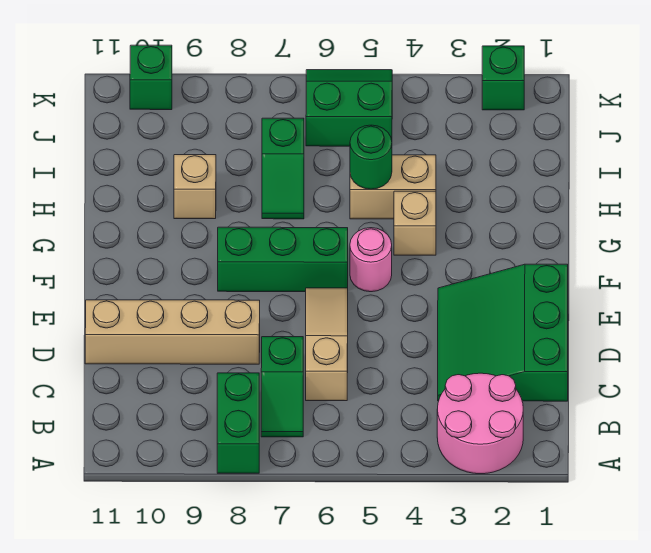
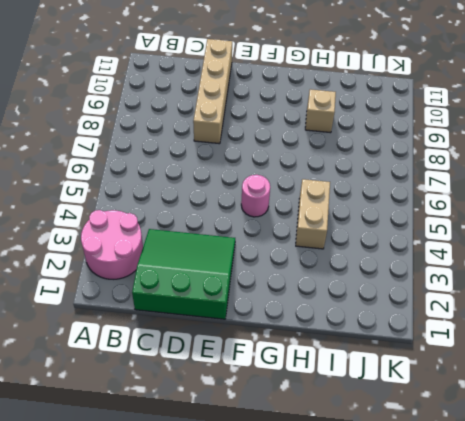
none -> green brick A8:B8 level 1
none -> green slope B7:C7 level 1 top C
none -> tan slope C6:E6 level 1 top C

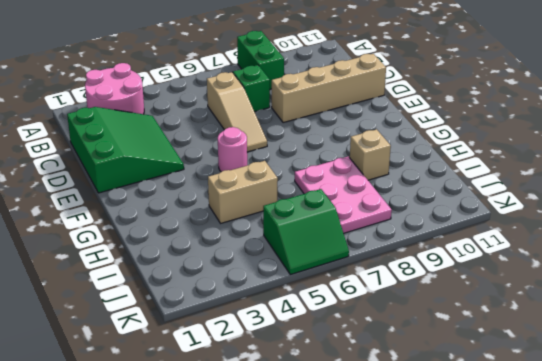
pink plate H7:J8 level 1 -> green slope H7:I7 level 1 top I
none -> green brick F6:F8 level 1
none -> tan brick G4 level 1
none -> green brick K2 level 1

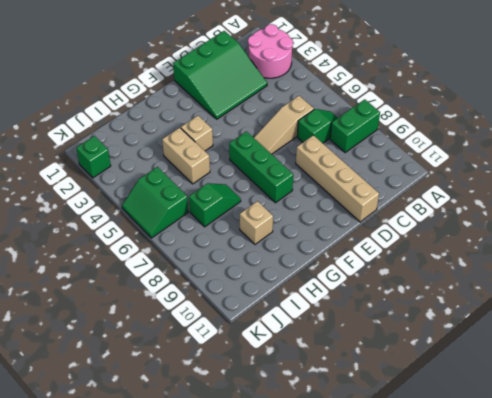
none -> pink round brick F5 level 1
none -> green brick K10 level 1
none -> green round brick H5 level 2

